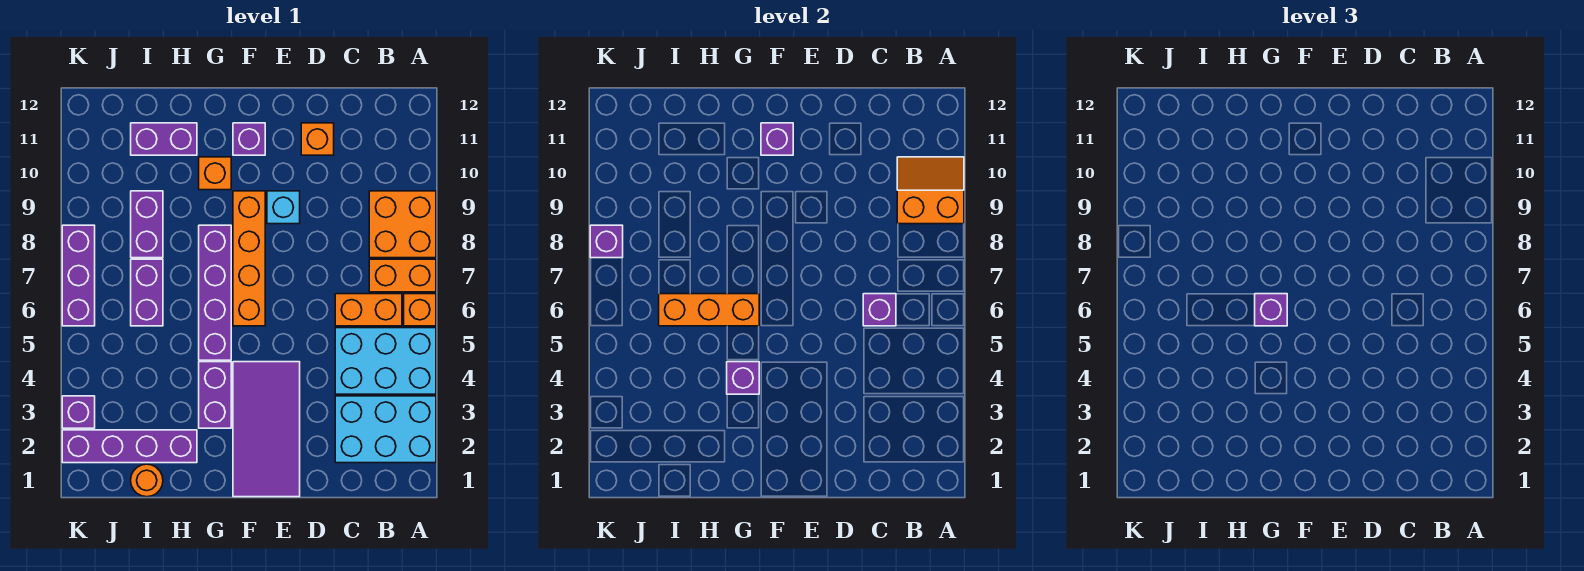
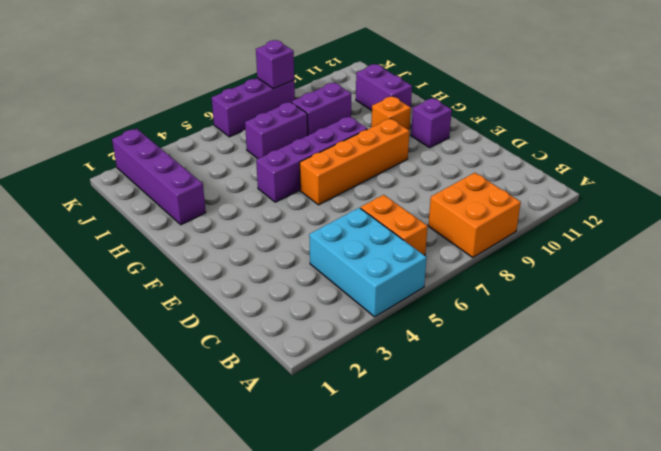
none -> cyan brick A2:C3 level 1
none -> orange brick A6 level 1
none -> orange brick A7:B7 level 1

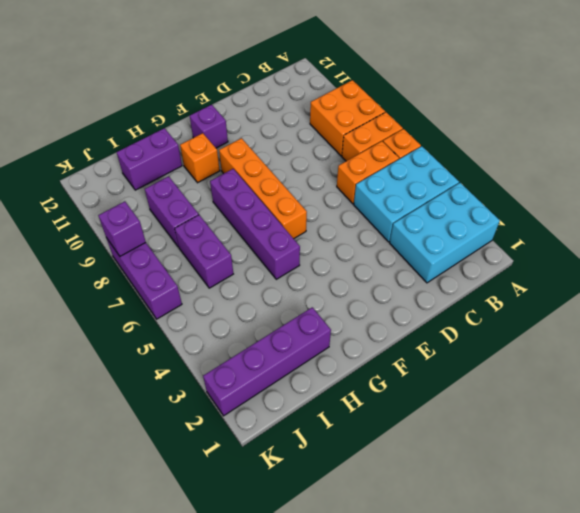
none -> orange brick D11 level 1
none -> purple tile E1:F4 level 1
none -> cyan brick E9 level 1

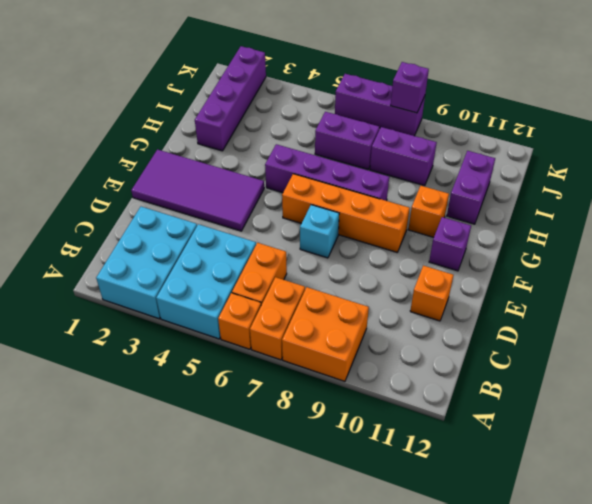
cyan brick E7 level 1 -> cyan brick E9 level 1
none -> purple brick G3:G4 level 1
none -> orange round brick I1 level 1
none -> purple brick K3 level 1

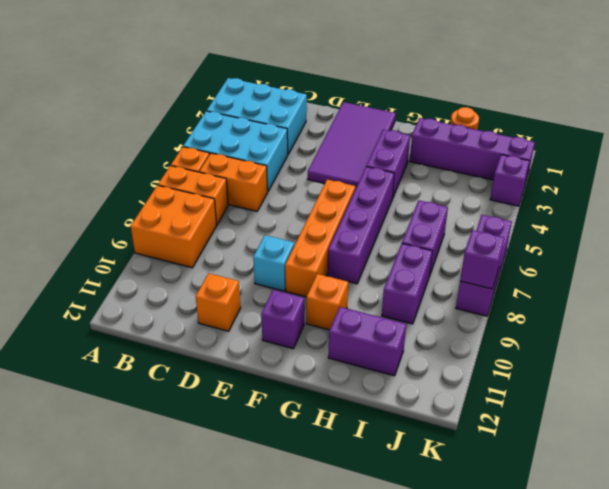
none -> orange slope A9:B10 level 2 top 9
none -> purple brick C6 level 2
none -> purple brick F11 level 2

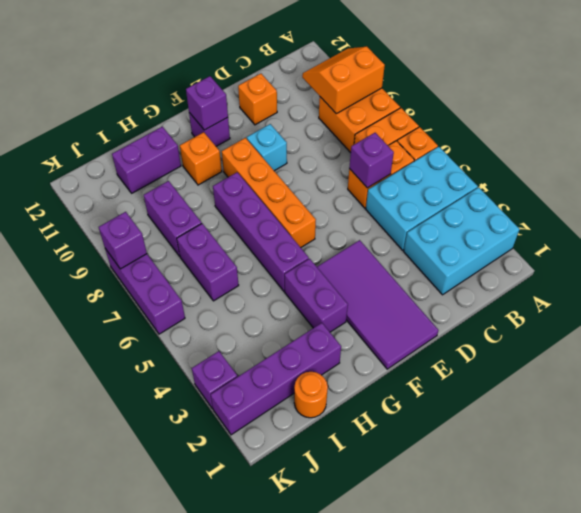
none -> purple brick G4 level 2
none -> orange brick G6:I6 level 2
none -> purple brick G6 level 3

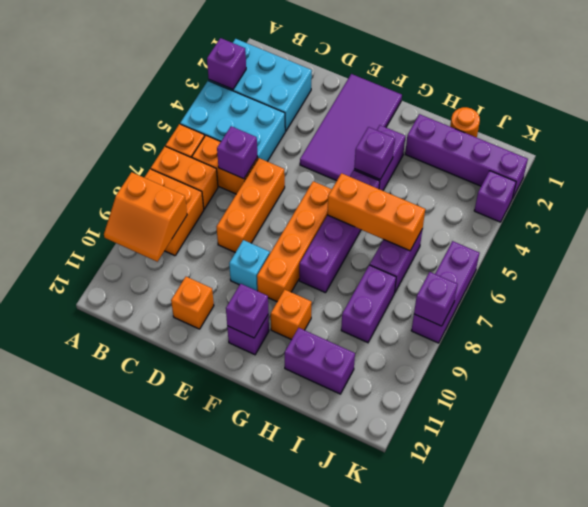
purple brick A3 level 2 -> purple brick G6 level 3
orange brick D6:D8 level 1 -> none

